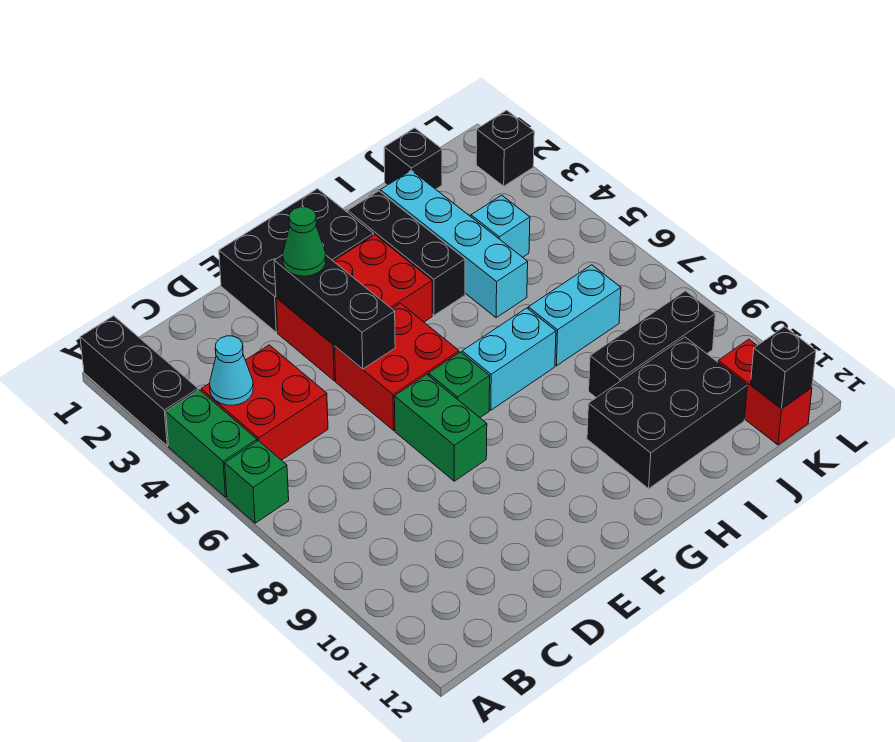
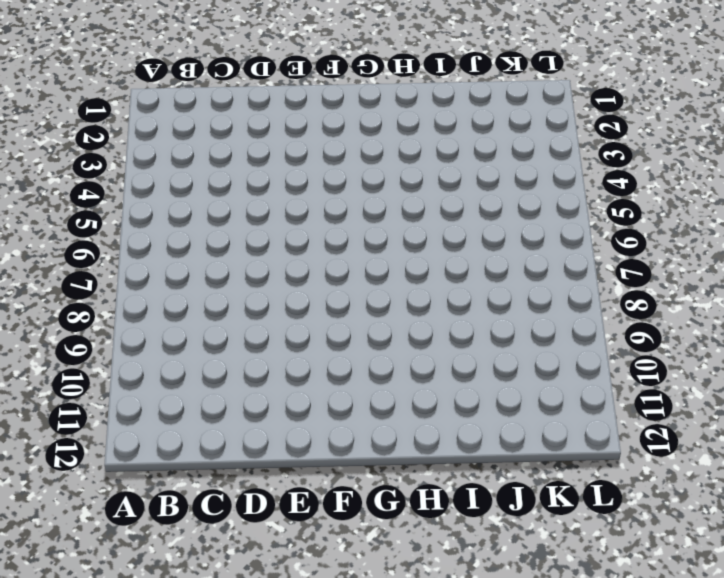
none -> black brick A1:A3 level 1
none -> green brick A4:A5 level 1
none -> green brick A6 level 1

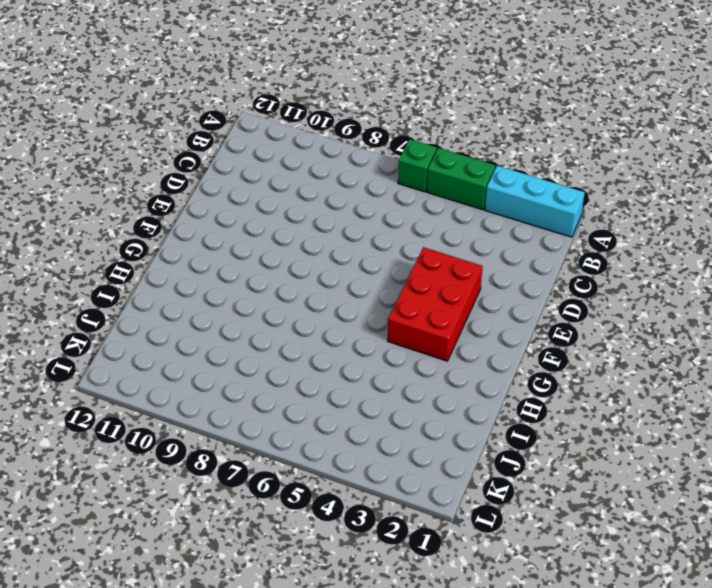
cyan brick A1:A3 level 1 -> black brick A1:A3 level 1
none -> red brick B4:C5 level 1
none -> black brick E1:G2 level 1
none -> red brick E5:F6 level 1

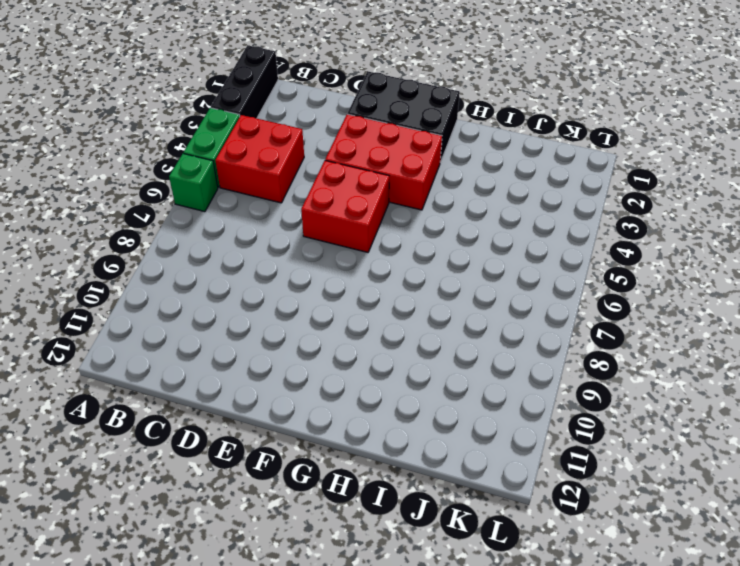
none -> green brick E7:E8 level 1
none -> green brick F7 level 1
none -> cyan brick G7:H7 level 1

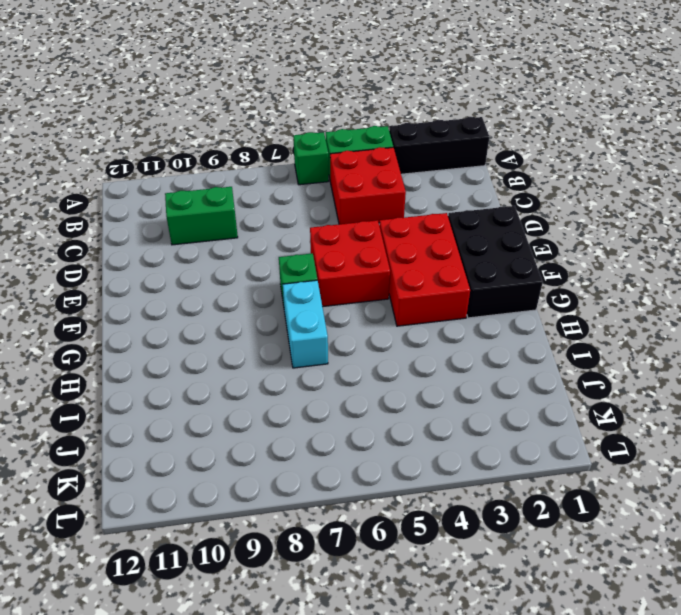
green brick C9:C10 level 1 -> green brick E7:E8 level 1
none -> black brick H2:H4 level 1
none -> black brick H10:J11 level 1
none -> cyan brick I2:I5 level 1

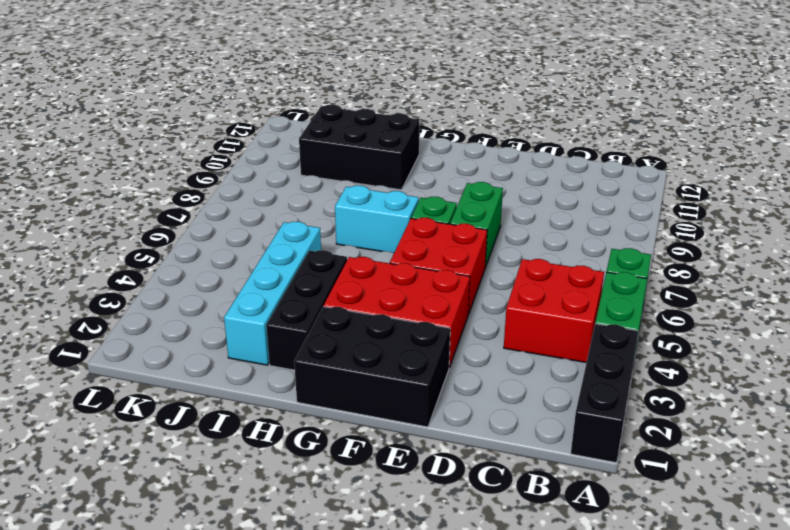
none -> cyan brick I7:J7 level 1
none -> black brick I9:K9 level 1
none -> black brick J1 level 1

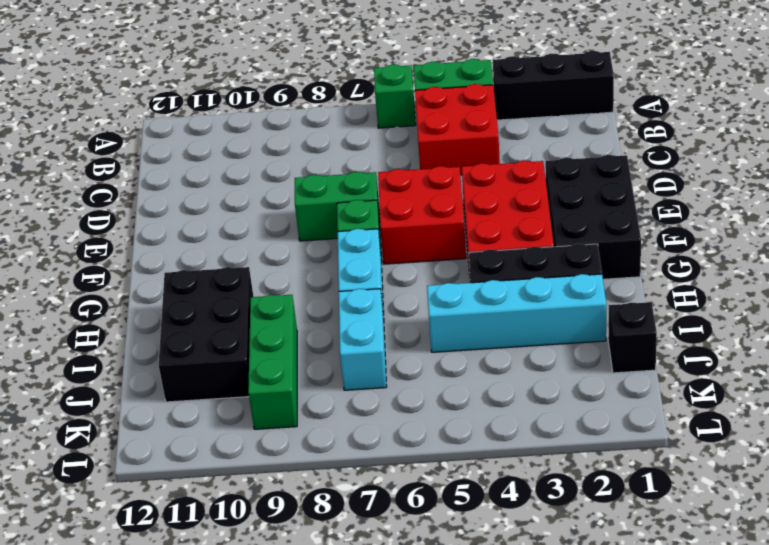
green brick I9:K9 level 1 -> black brick I9:K9 level 1
none -> cyan brick J4 level 1
none -> red brick K11:K12 level 1
none -> black brick L2 level 1

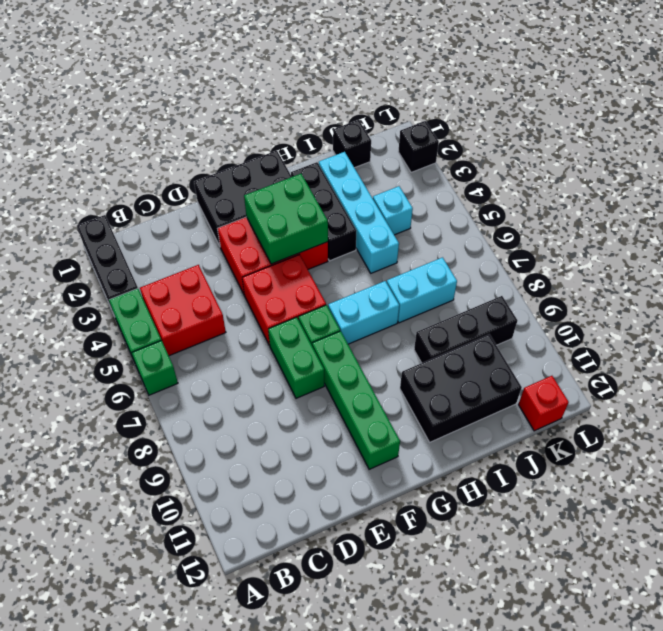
green brick F3:G4 level 2 -> none
green brick F8:F11 level 1 -> none
red brick K12 level 1 -> red brick K11:K12 level 1
none -> cyan cone B4 level 2
none -> black brick E3:E5 level 2
none -> black brick K12 level 2

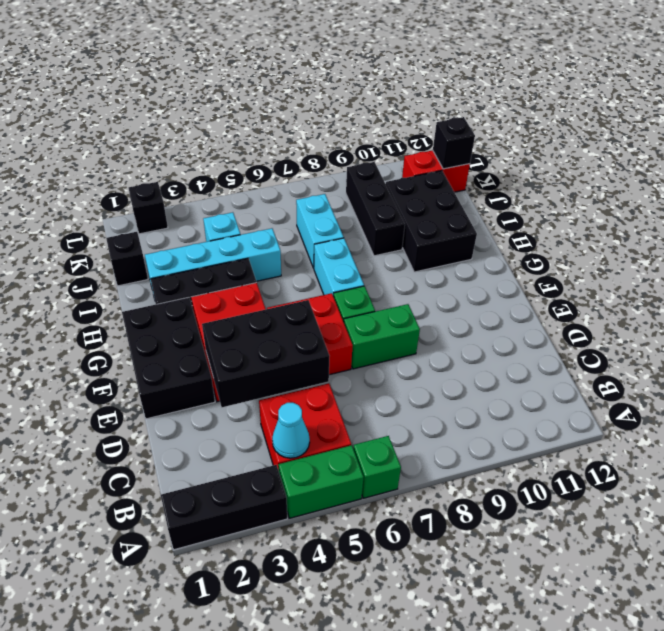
black brick D3:E5 level 2 -> black brick E3:E5 level 2
none -> green cone E3 level 3

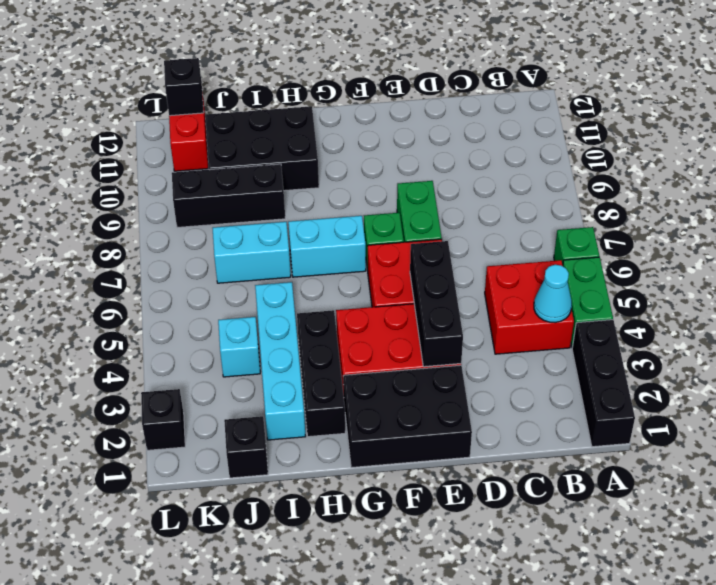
none -> green cone E3 level 3

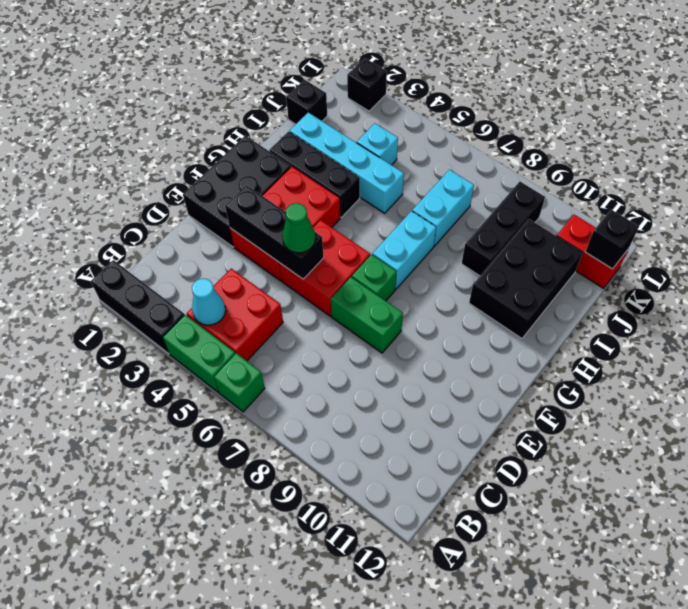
green cone E5 level 3 -> green cone E3 level 3

